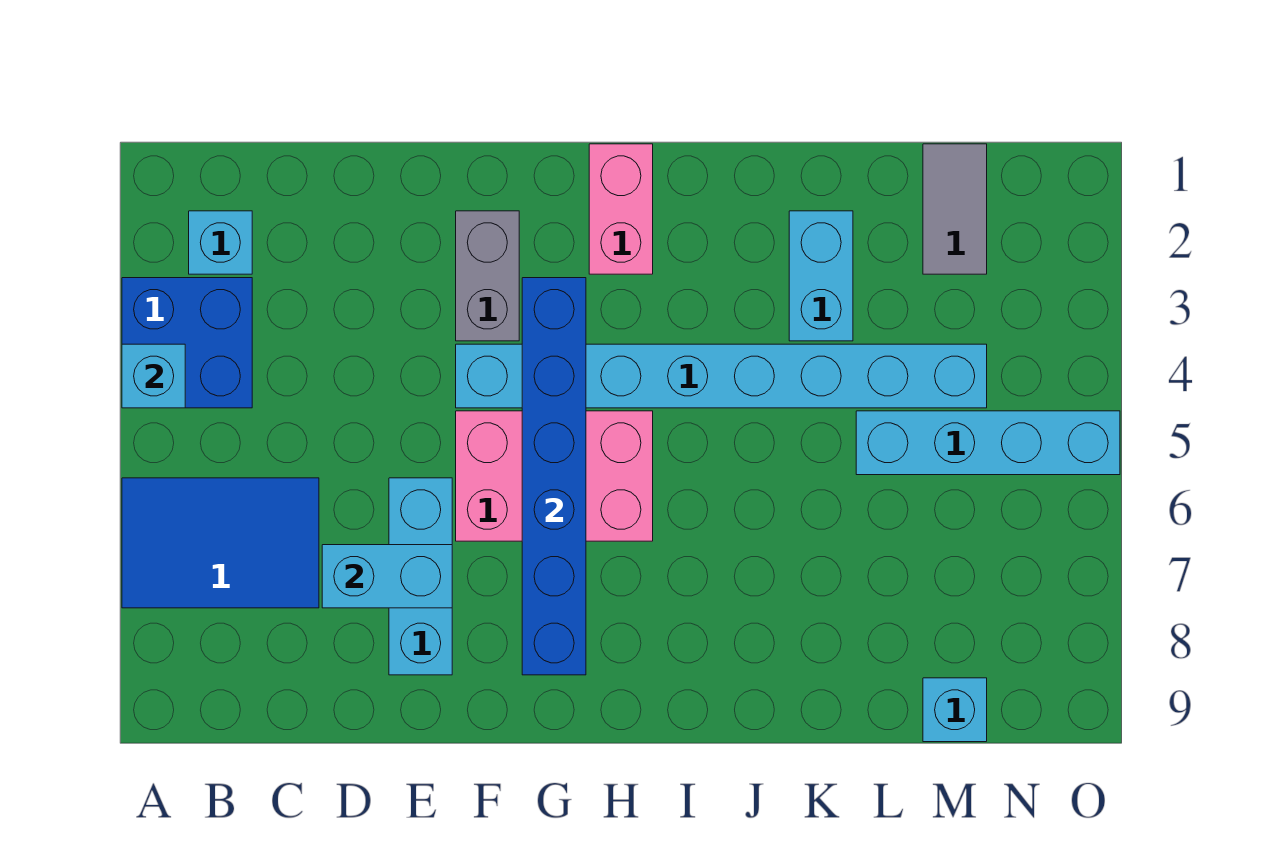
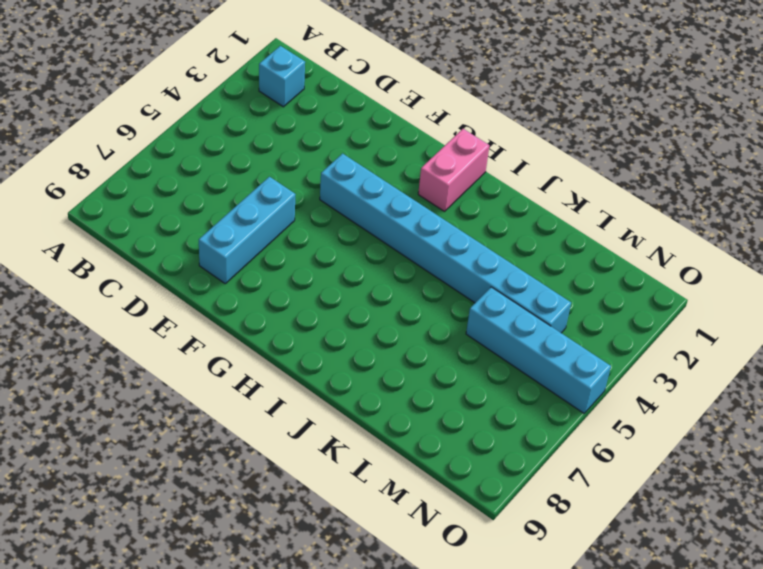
none -> blue brick A3:B4 level 1
none -> blue tile A6:C7 level 1
none -> grey brick F2:F3 level 1

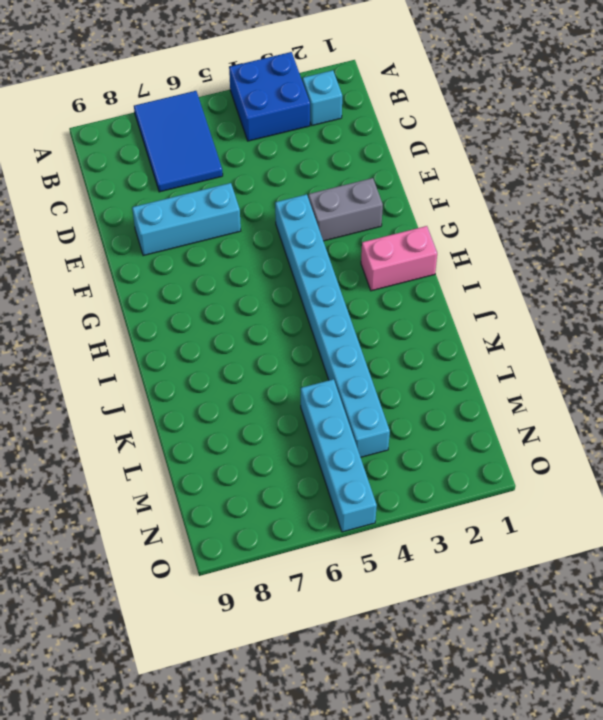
none -> pink brick F5:H6 level 1
none -> cyan brick K2:K3 level 1
none -> grey tile M1:M2 level 1

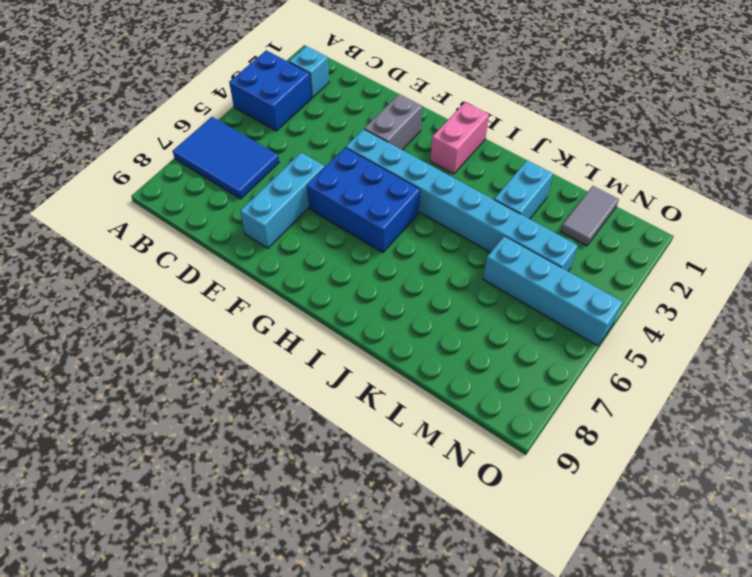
blue brick F5:H6 level 1 -> pink brick F5:H6 level 1
none -> cyan brick M9 level 1
none -> cyan brick A4 level 2
none -> cyan brick D7:E7 level 2

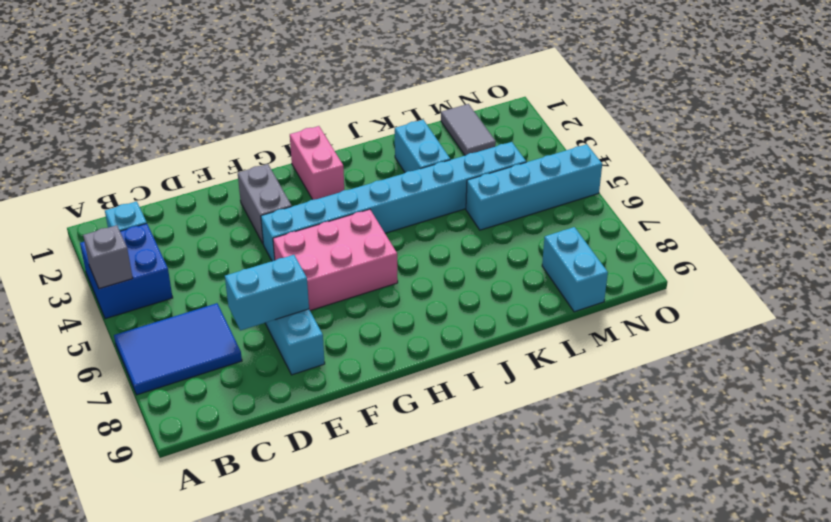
grey brick A4 level 2 -> cyan brick A4 level 2
cyan brick M8:M9 level 1 -> cyan brick M9 level 1
none -> blue brick G3:G8 level 2

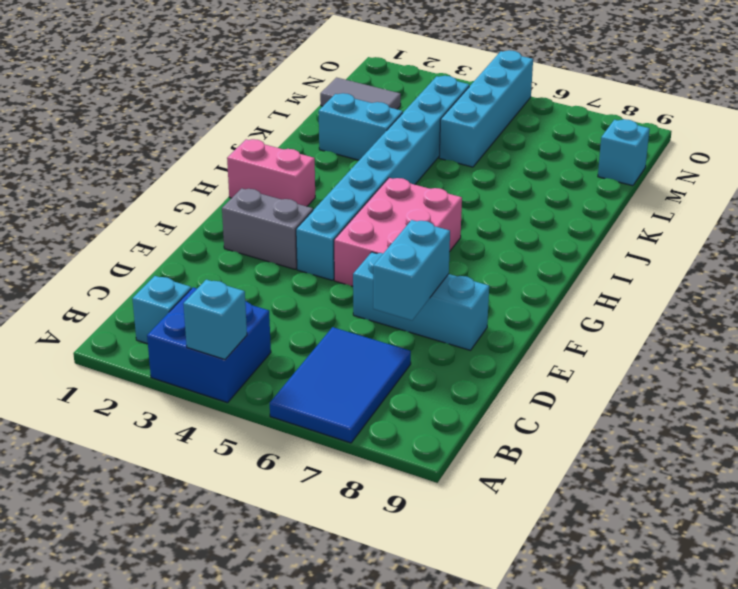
none -> blue brick G3:G8 level 2

